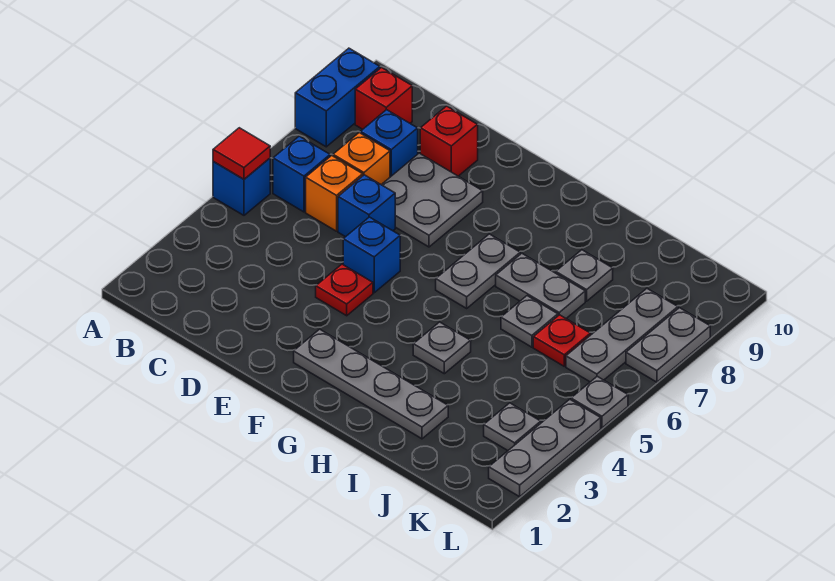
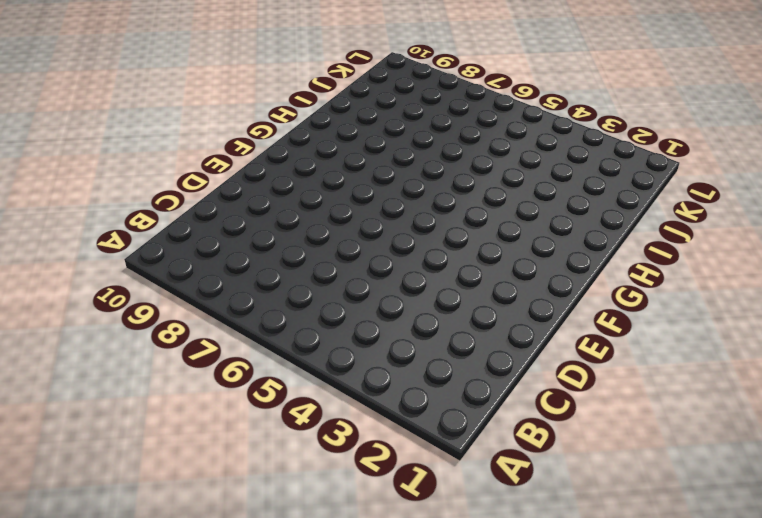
none -> blue brick A5 level 1
none -> blue brick A8:A9 level 1
none -> blue brick B6 level 1

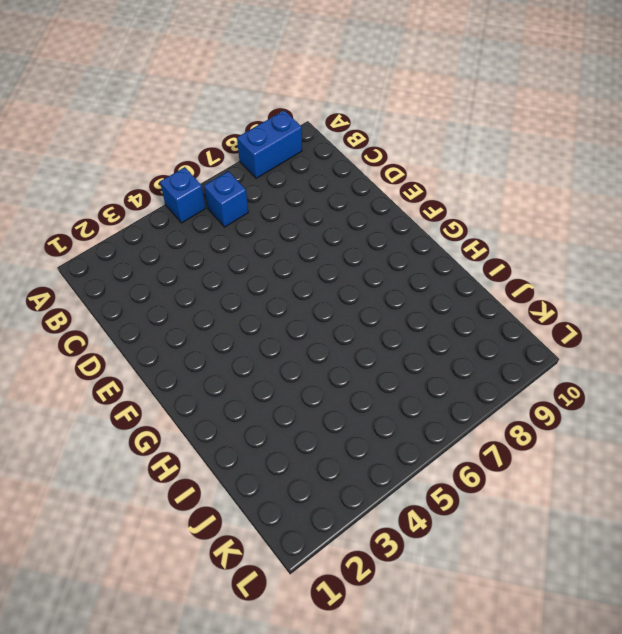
none -> red brick B9 level 1
none -> orange brick C6 level 1
none -> orange brick C7 level 1

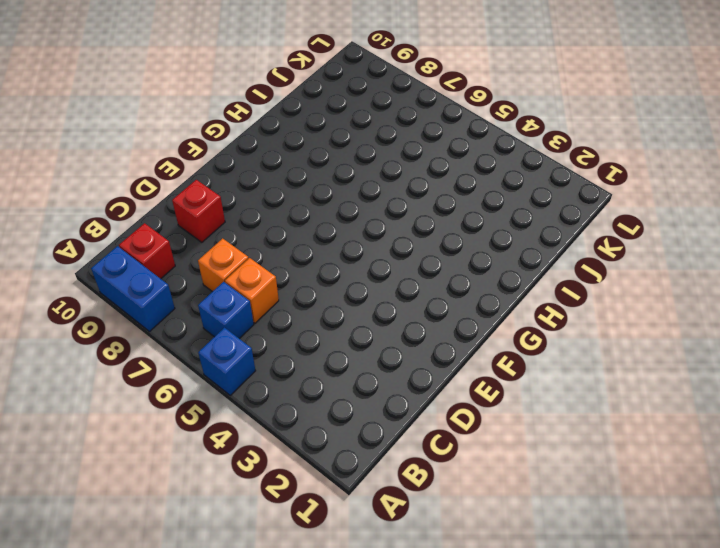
none -> blue brick C8 level 1
none -> blue brick D6 level 1
none -> grey plate D7:E8 level 1

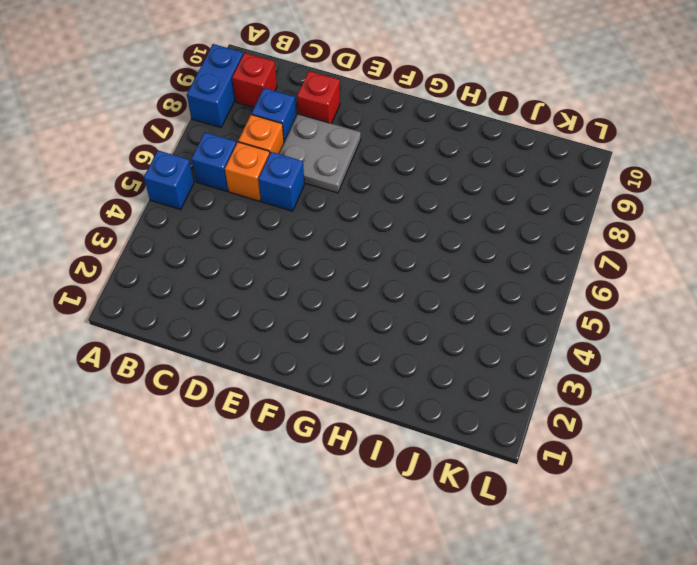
none -> red plate E4 level 1
none -> blue brick E5 level 1
none -> grey plate F2:I2 level 1

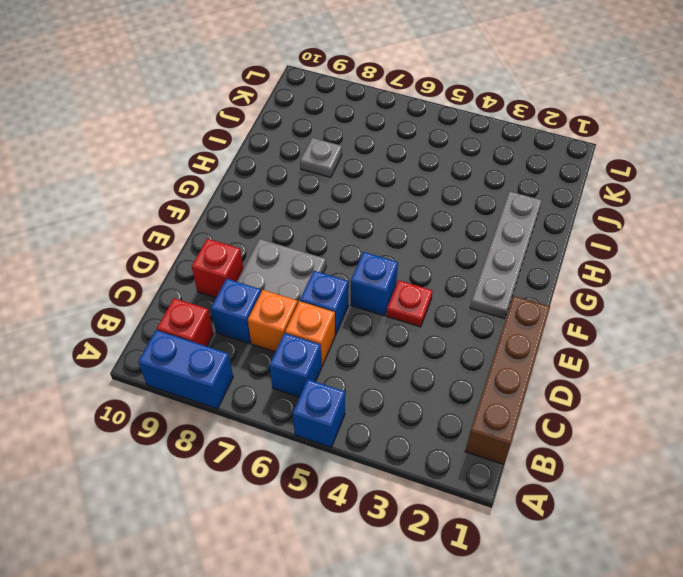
brown brick B1:E1 level 1 -> none
none -> grey plate G6:G7 level 1
none -> grey plate H4 level 1
none -> grey plate H7:I7 level 1

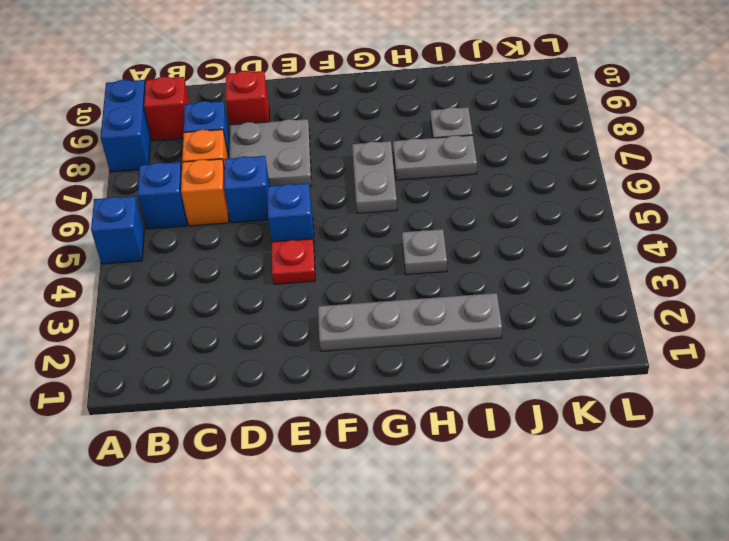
none -> grey plate I6 level 1
none -> red plate J6 level 1
none -> grey plate K3 level 1

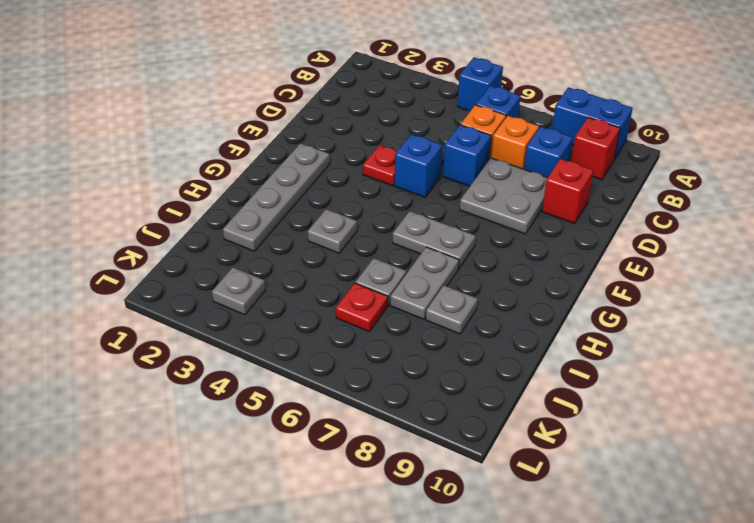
none -> grey plate K6:K8 level 1
none -> grey plate L2:L4 level 1
none -> grey plate L5 level 1

